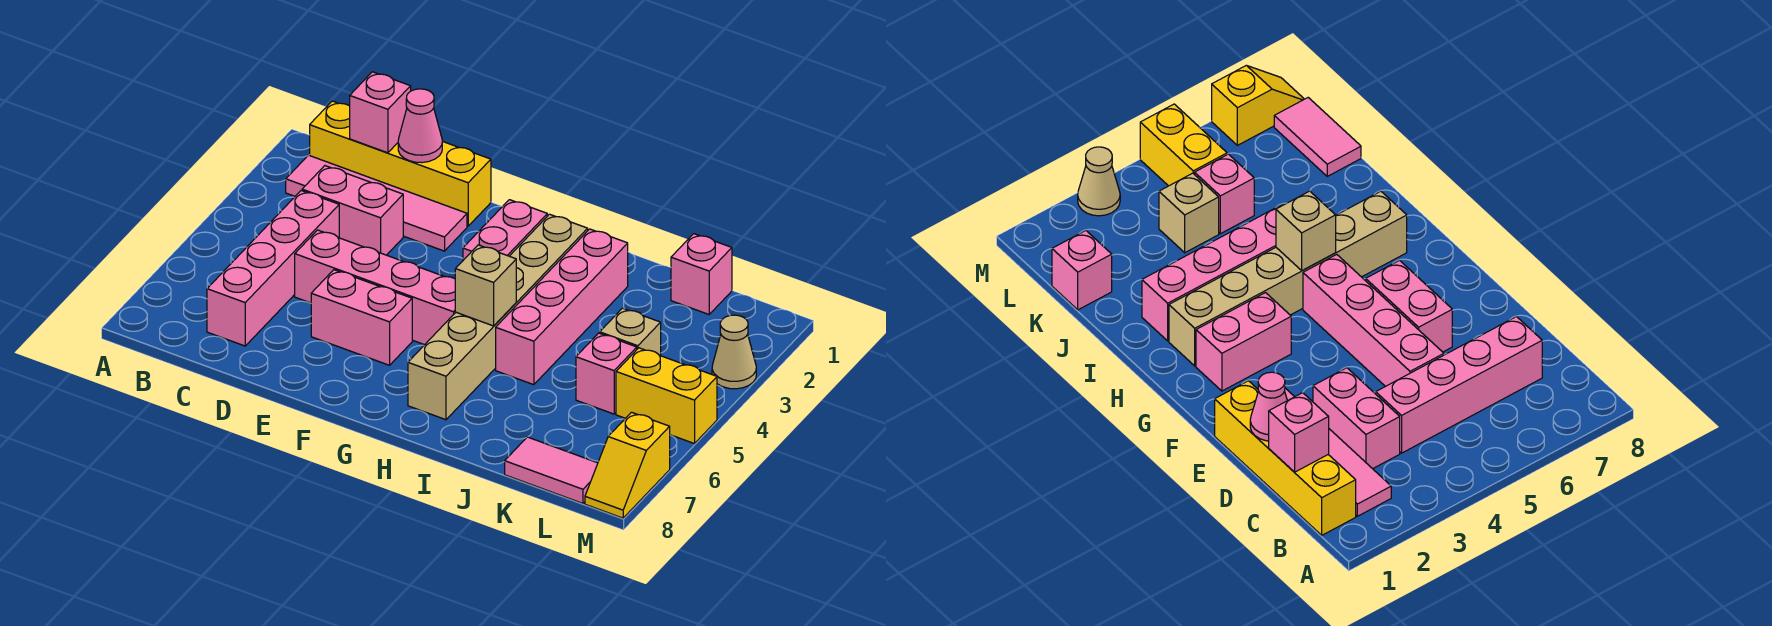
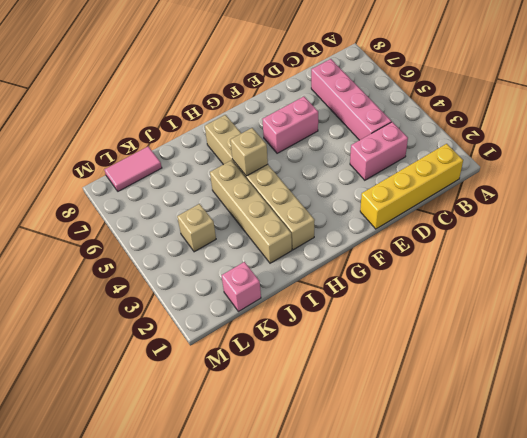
tan brick I2:I5 level 1 -> pink brick I2:I5 level 1
none -> pink tile B2:E2 level 1
none -> pink brick D5:G5 level 1
none -> pink brick G2:G3 level 1

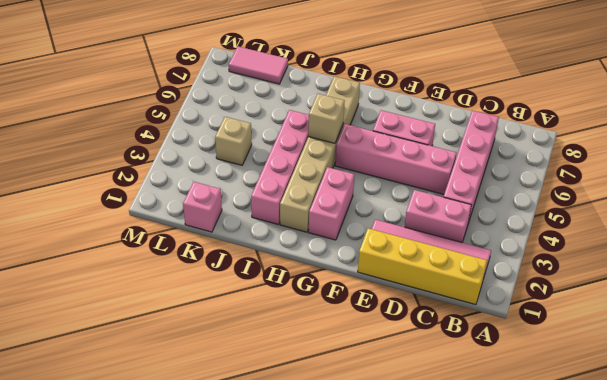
none -> pink brick K5 level 1
none -> yellow brick L5:M5 level 1
none -> tan cone M3 level 1

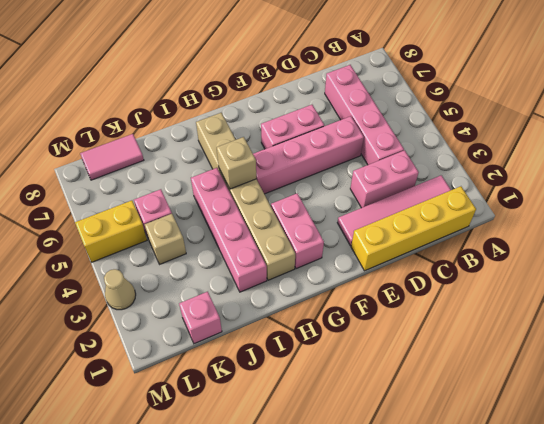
none -> yellow slope M7:M8 level 1 top 7
none -> pink brick C1 level 2
none -> pink cone D1 level 2

